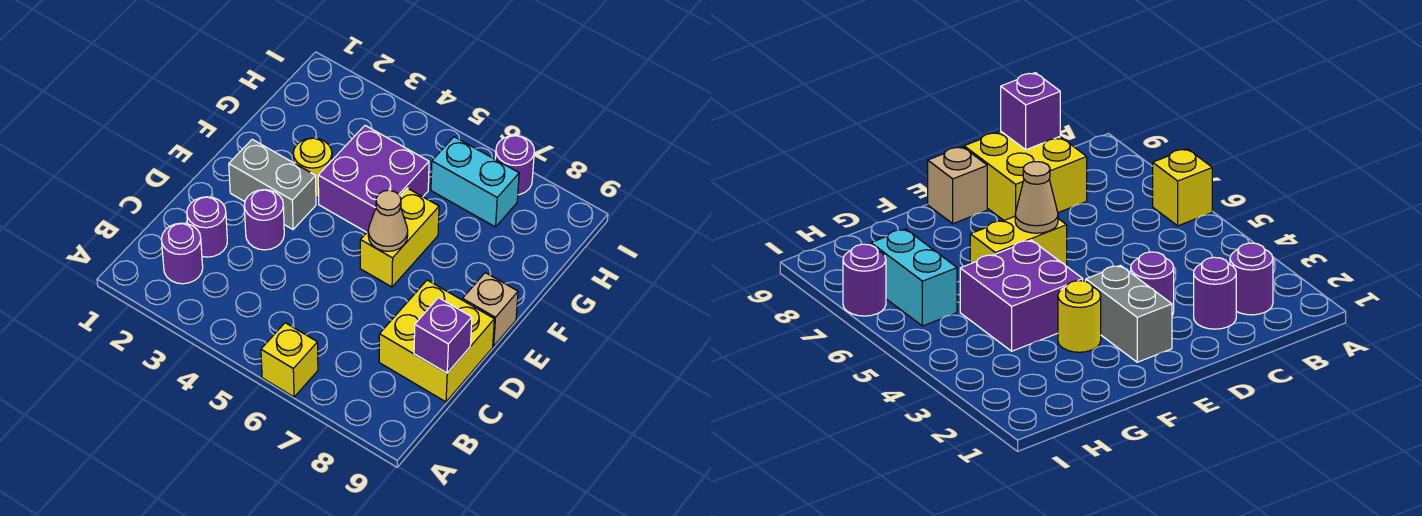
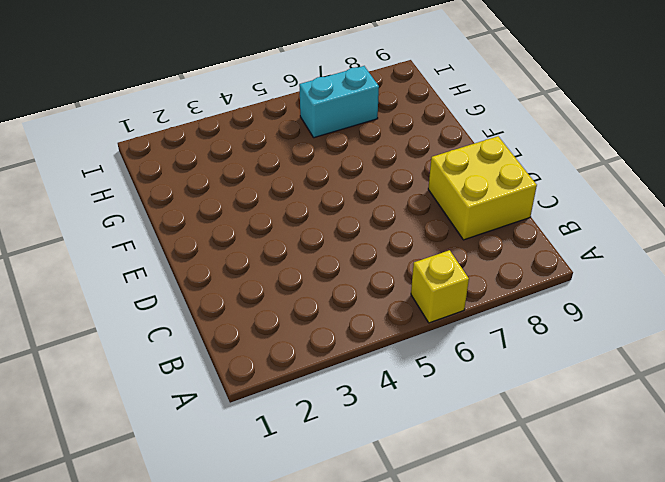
none -> purple round brick B2 level 1
none -> purple round brick C2 level 1
none -> purple round brick D3 level 1

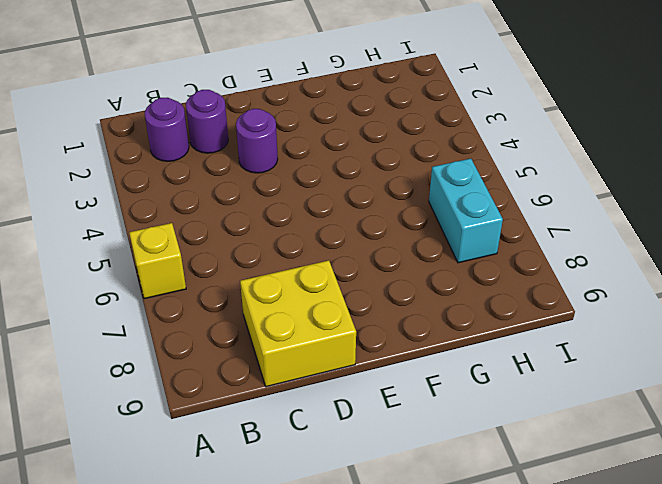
none -> grey brick E2:E3 level 1
none -> yellow brick E6:F6 level 1
none -> tan brick E9 level 1

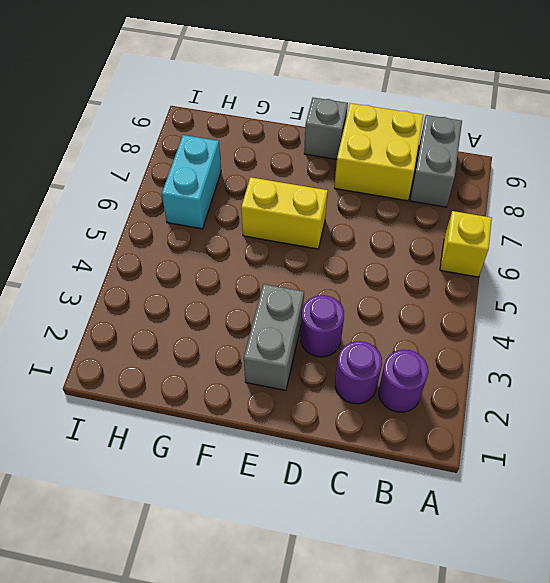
grey brick B8:B9 level 1 -> none
grey brick E9 level 1 -> tan brick E9 level 1
none -> yellow round brick F3 level 1
none -> purple brick F4:G5 level 1
none -> purple round brick I7 level 1

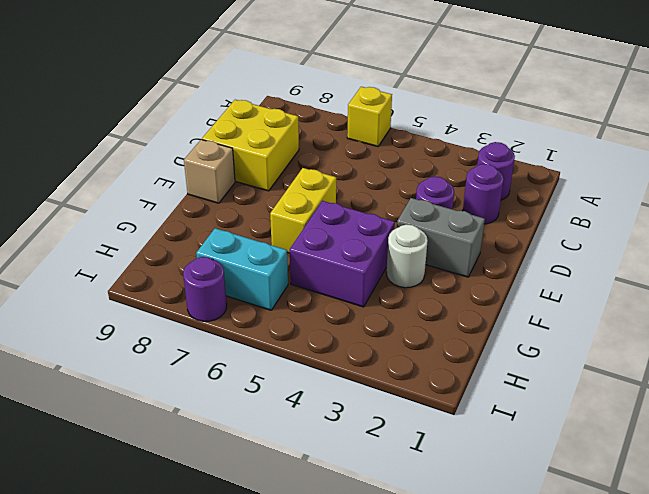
white round brick F3 level 1 -> yellow round brick F3 level 1
none -> purple brick C9 level 2
none -> tan cone E6 level 2

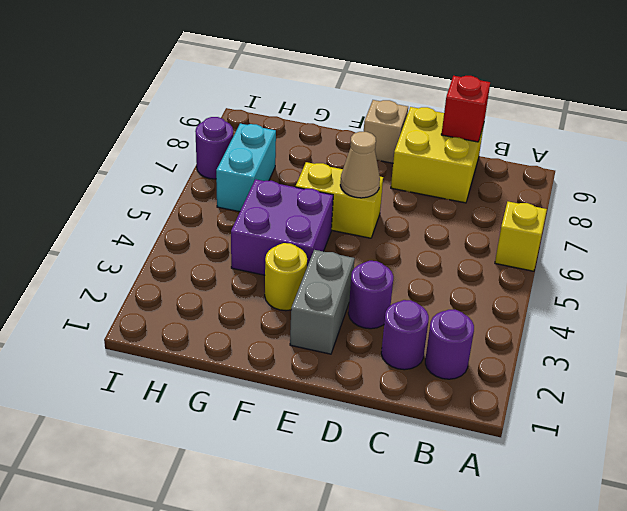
red brick C9 level 2 -> purple brick C9 level 2

